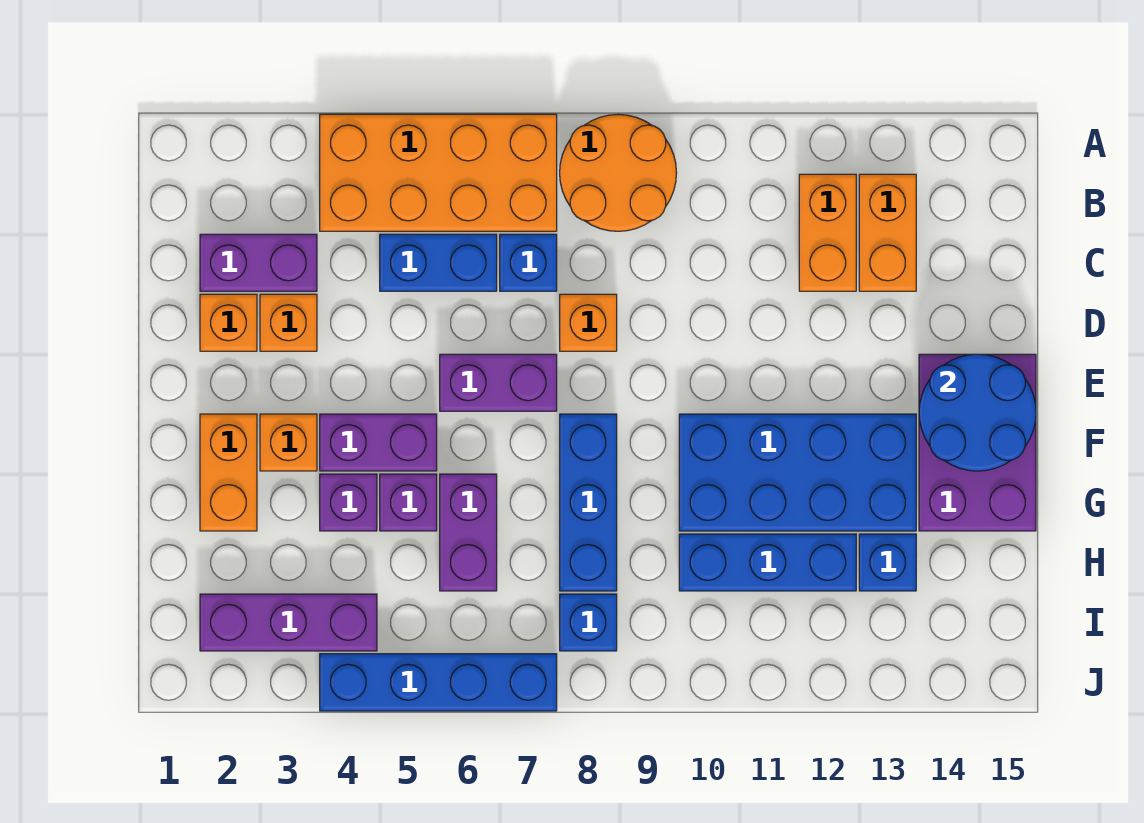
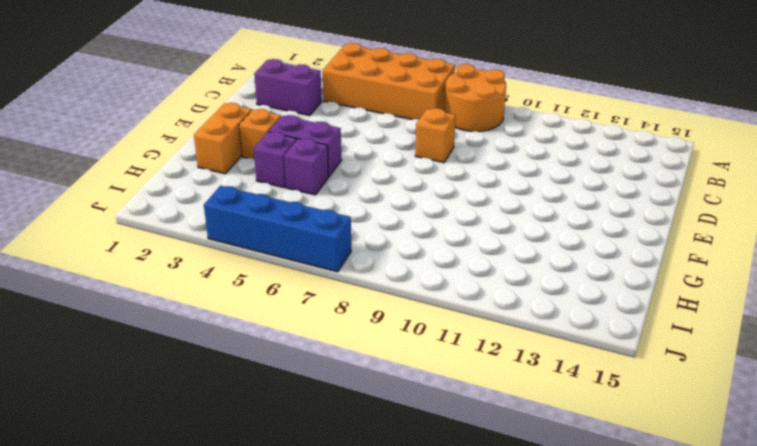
none -> orange brick B12:C12 level 1
none -> orange brick B13:C13 level 1
none -> blue brick C5:C6 level 1

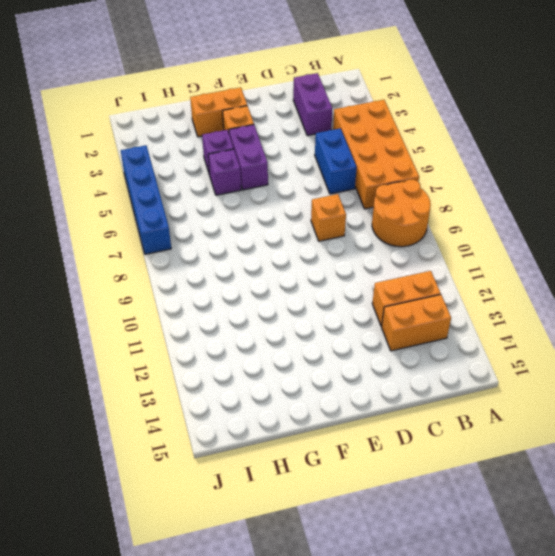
none -> blue brick C7 level 1
none -> orange brick D2 level 1
none -> orange brick D3 level 1

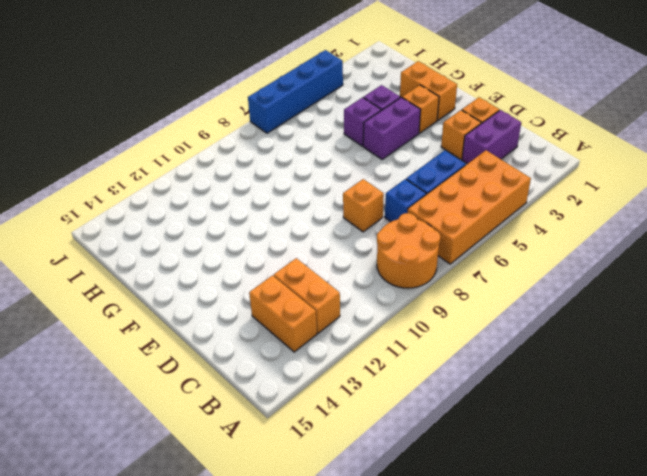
none -> purple brick E6:E7 level 1
none -> purple brick E14:G15 level 1
none -> blue brick F8:H8 level 1

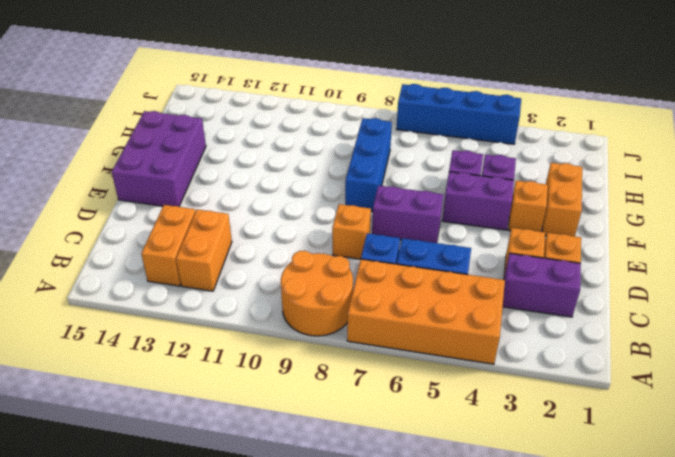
none -> blue brick F10:G13 level 1
none -> purple brick G6:H6 level 1
none -> blue brick H10:H12 level 1

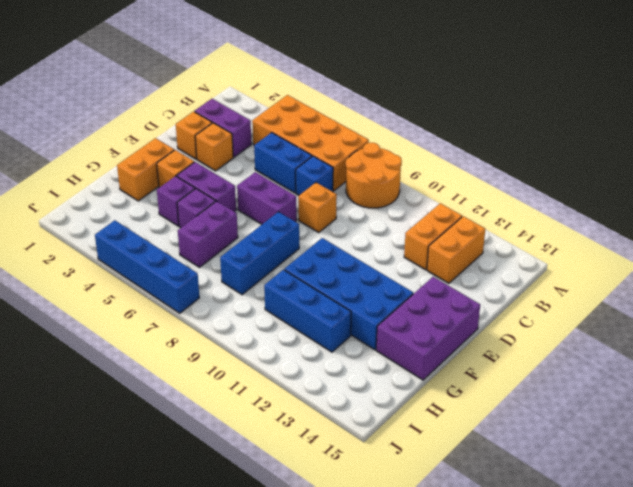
none -> blue brick H13 level 1
none -> purple brick I2:I4 level 1
none -> blue brick I8 level 1

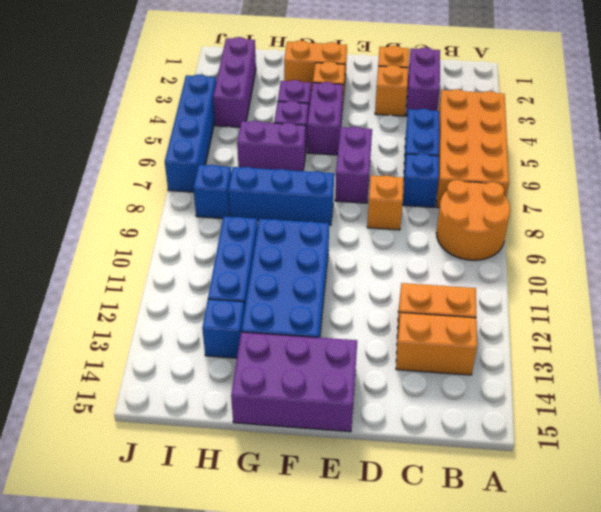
none -> blue round brick E14:F15 level 2

